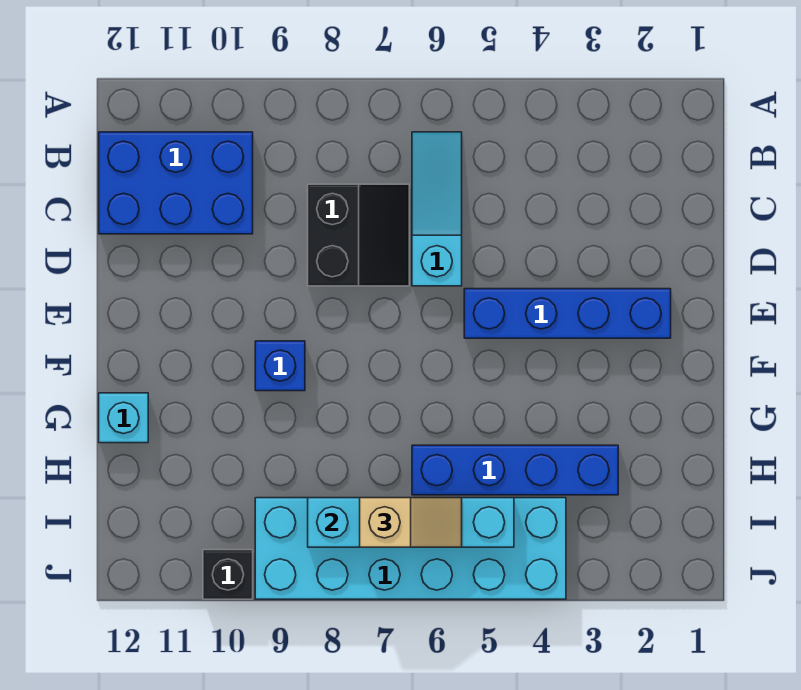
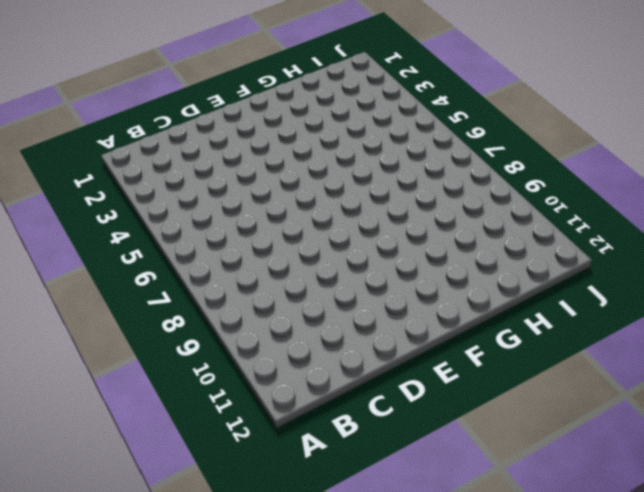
none -> cyan slope B6:D6 level 1 top D
none -> blue brick B10:C12 level 1

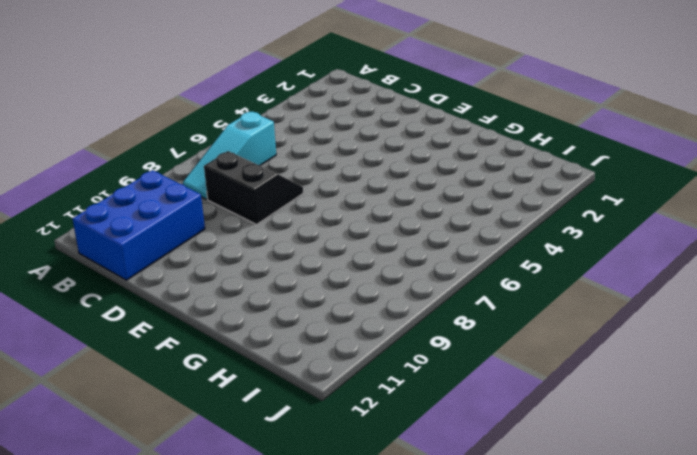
cyan slope B6:B8 level 1 top 6 -> cyan slope B6:D6 level 1 top D
none -> blue brick E2:E5 level 1
none -> blue brick F9 level 1

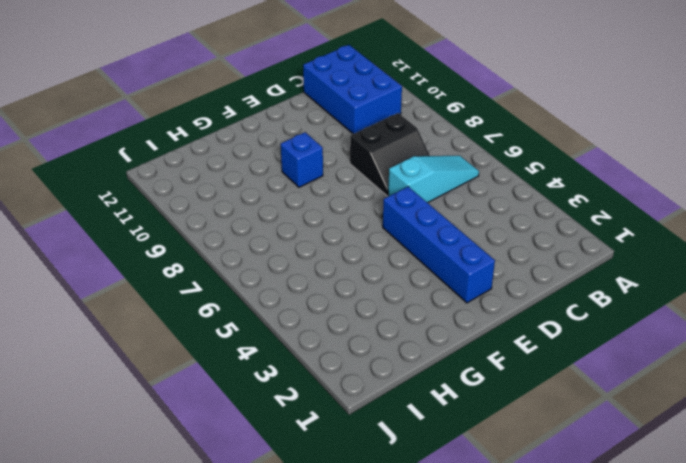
none -> cyan brick G12 level 1
none -> blue brick H3:H6 level 1

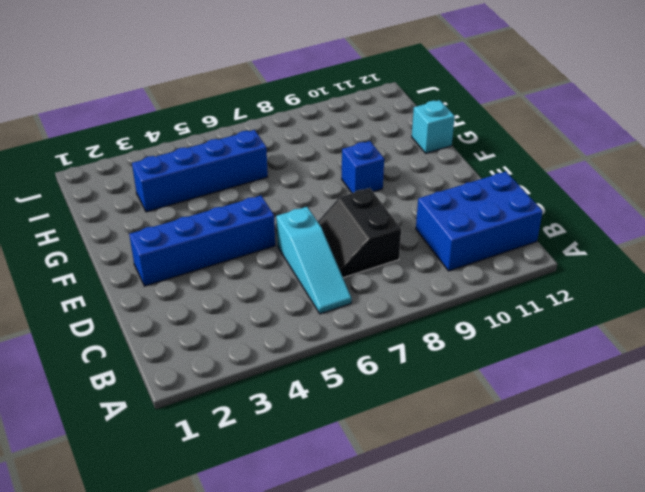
none -> cyan brick I4:J9 level 1
none -> black brick J10 level 1

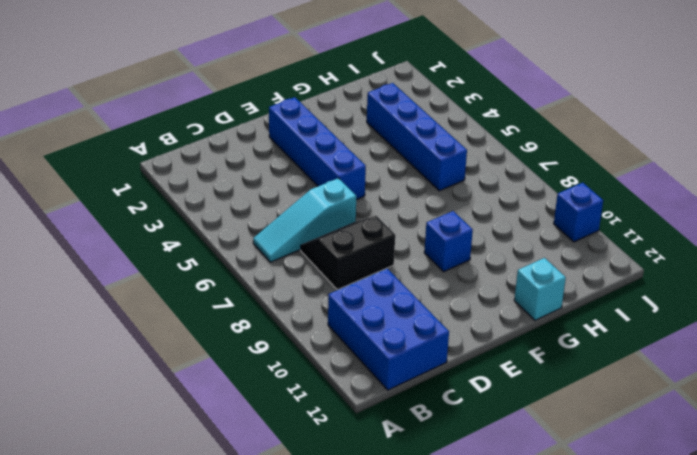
blue brick J10 level 1 -> black brick J10 level 1
none -> cyan brick I4:J9 level 1
none -> cyan brick I5:I8 level 2

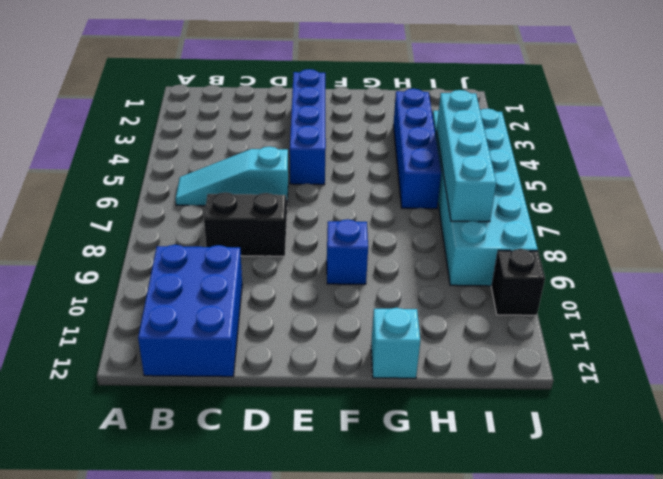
none -> tan slope I6:I7 level 3 top 7

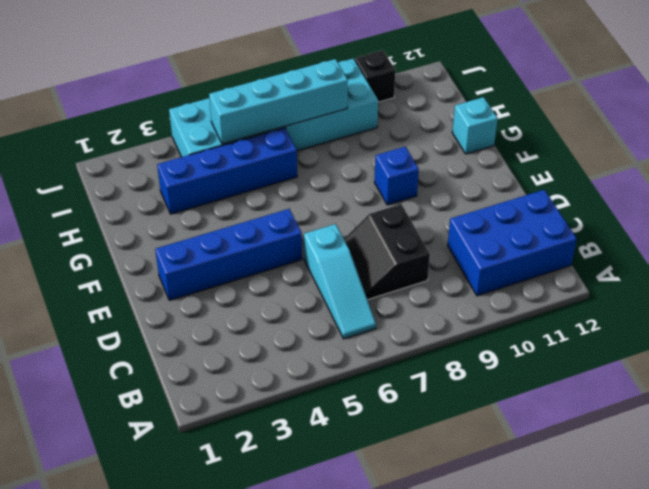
none -> tan slope I6:I7 level 3 top 7

